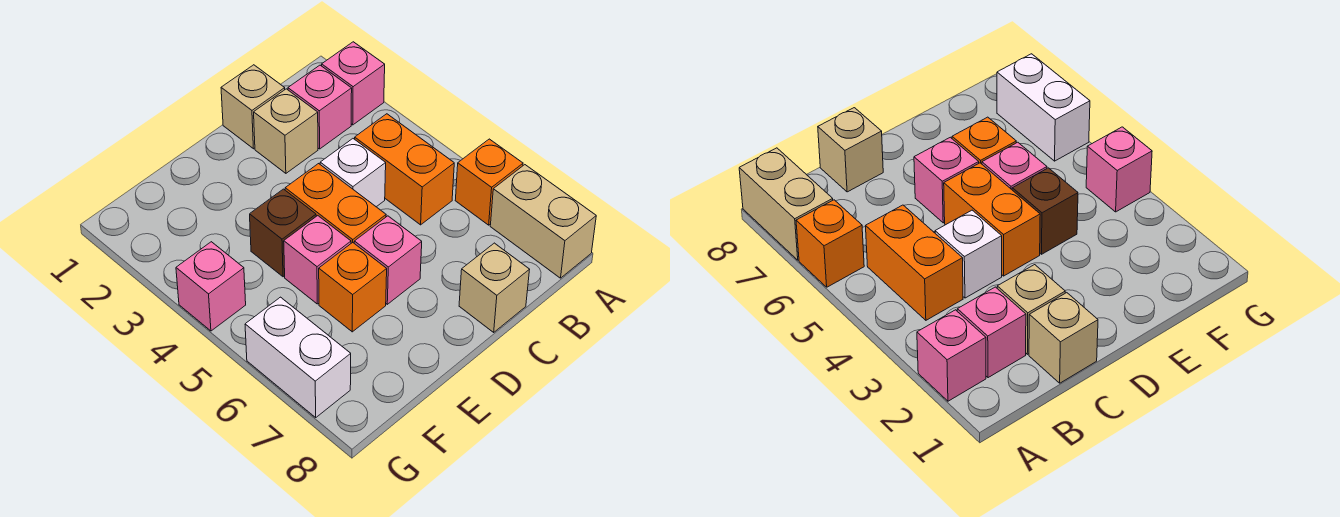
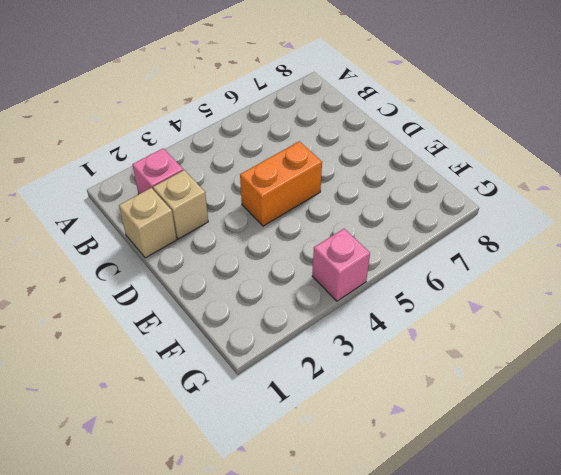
none -> pink brick A2 level 1
none -> orange brick A6 level 1
none -> tan brick A7:A8 level 1

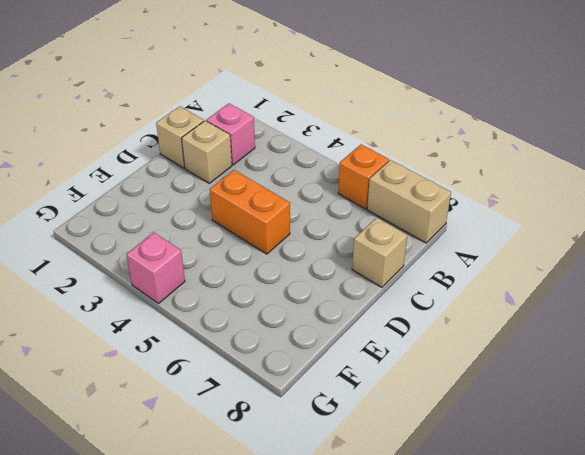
none -> pink brick A2 level 1
none -> orange brick B4:B5 level 1
none -> white brick C4 level 1

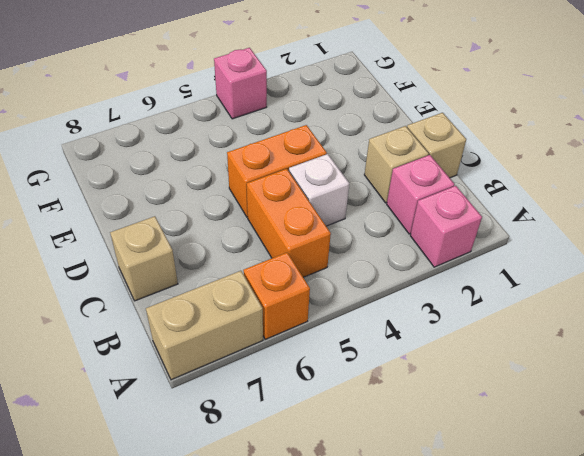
orange brick B5:C5 level 1 -> orange brick B4:B5 level 1
none -> pink brick D6 level 1
none -> brown brick E4 level 1
none -> pink brick E5 level 1

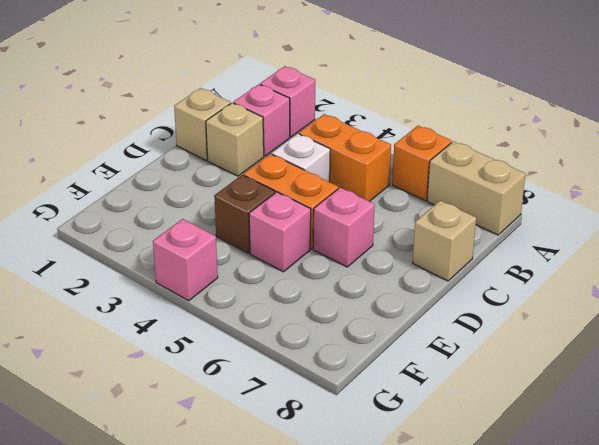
none -> orange brick E6 level 1
none -> white brick G6:G7 level 1

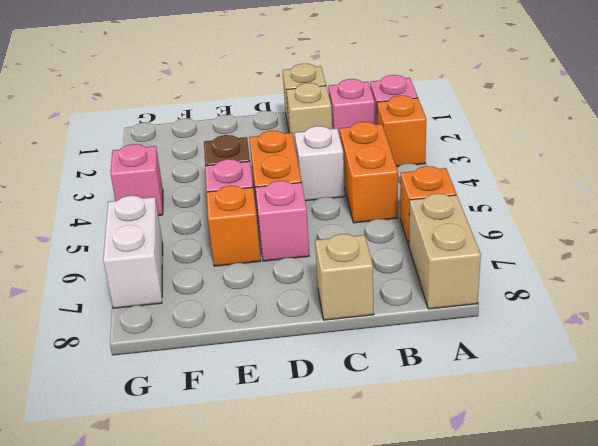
orange brick A3 level 1 -> none

